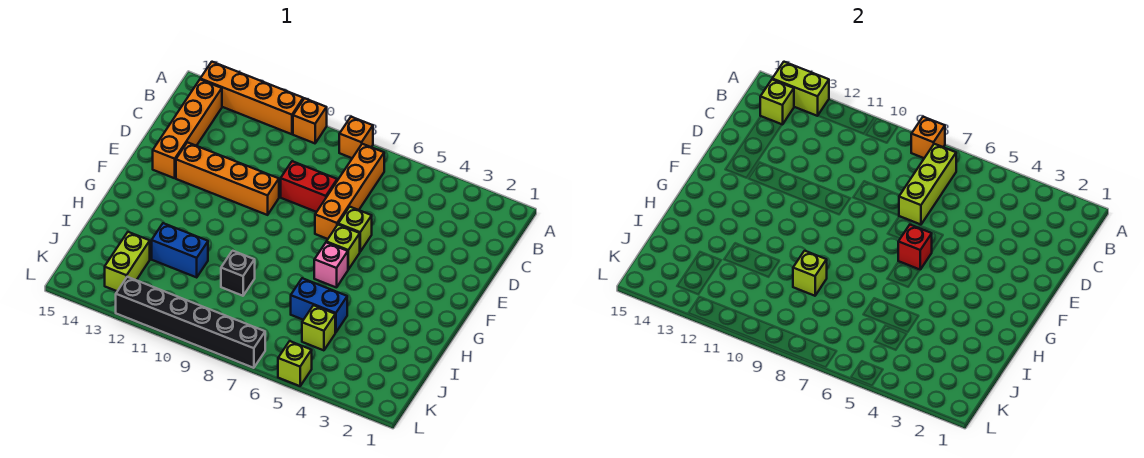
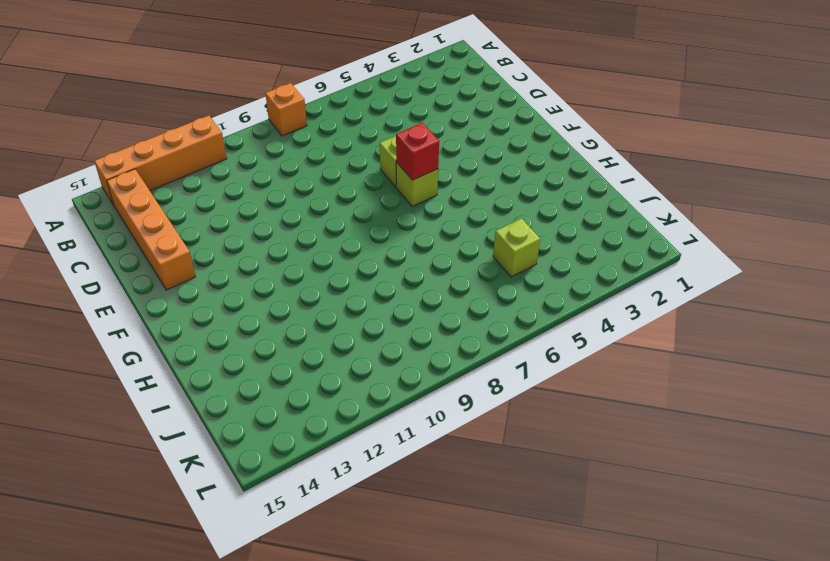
none -> orange brick A10 level 1
none -> orange brick B7:E7 level 1
none -> red brick D8:D9 level 1

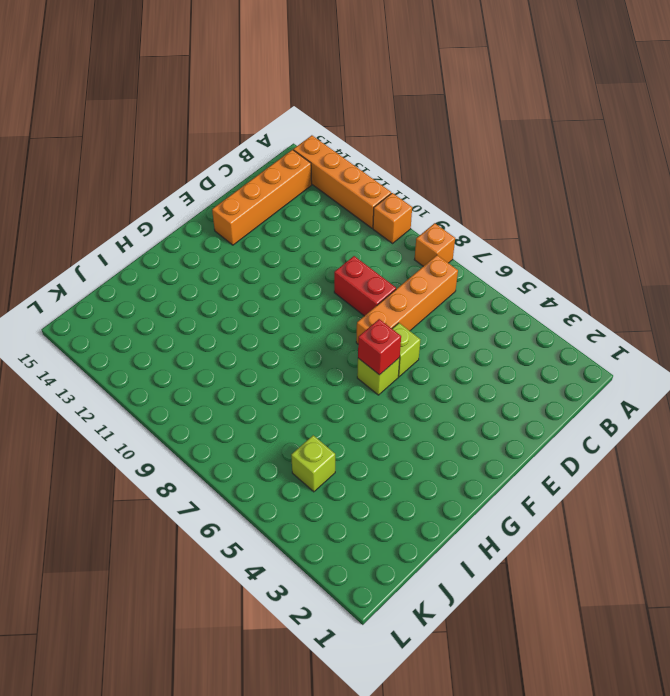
none -> orange brick E10:E13 level 1
none -> pink brick G6 level 1
none -> blue brick I5:I6 level 1

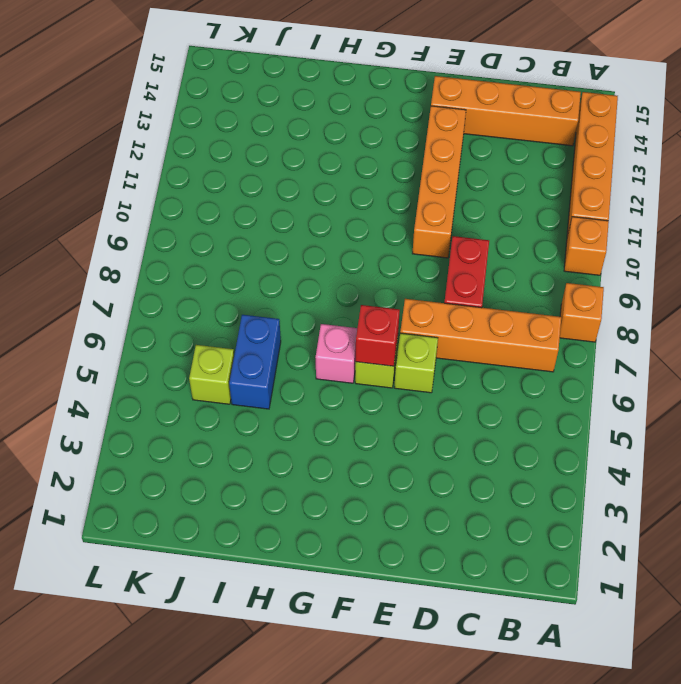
none -> black brick I9 level 1
none -> blue brick I11:I12 level 1
none -> lime brick J13:K13 level 1

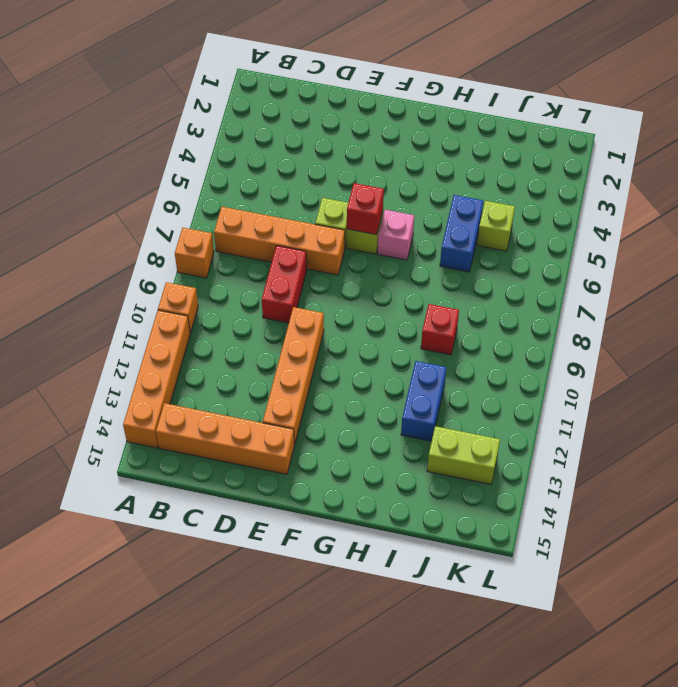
red brick I9 level 1 -> black brick I9 level 1
none -> lime brick L5 level 1
none -> black brick L7:L12 level 1
none -> orange brick A8 level 2

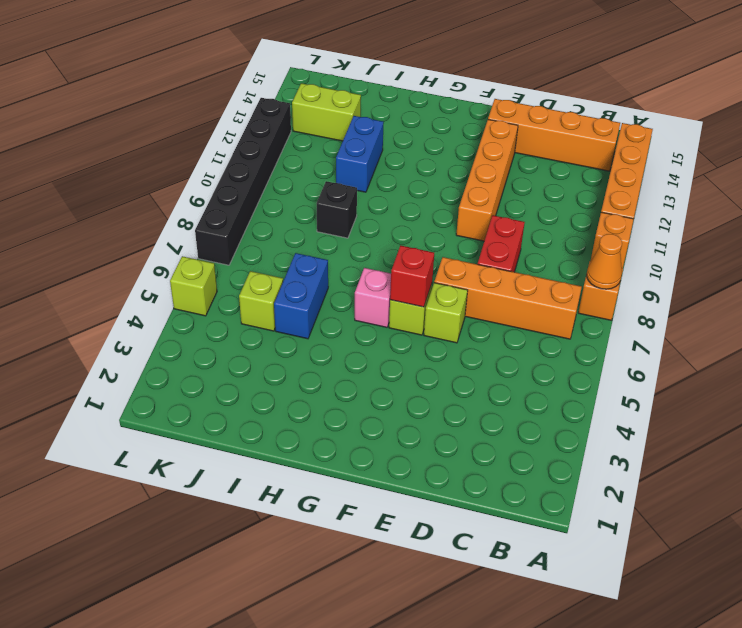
orange cone A8 level 2 -> orange brick A8 level 2
none -> lime brick A13:A14 level 2
none -> lime brick B7:D7 level 2
none -> lime brick B14 level 2

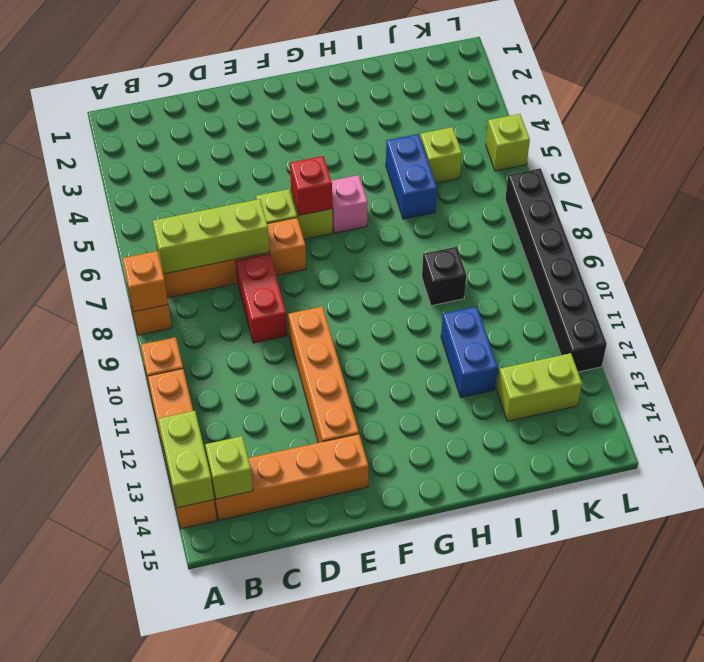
none -> lime brick I9 level 2

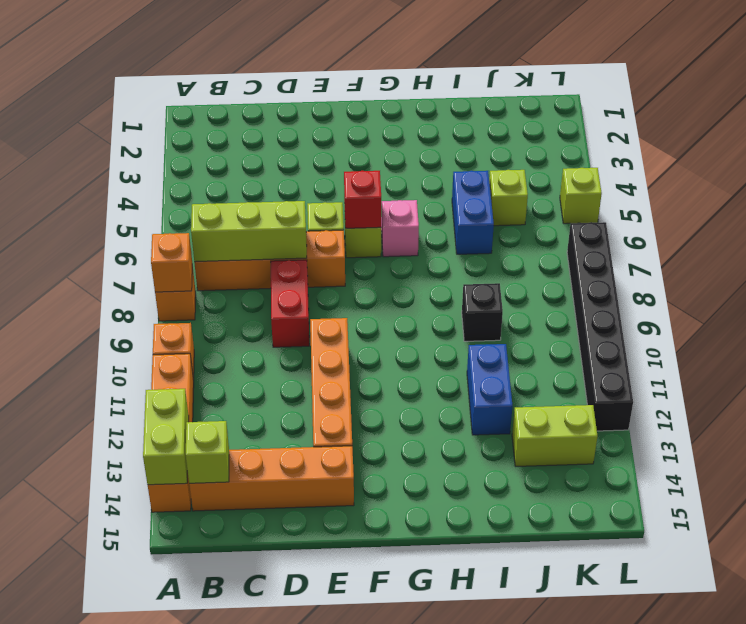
none -> lime brick I9 level 2

